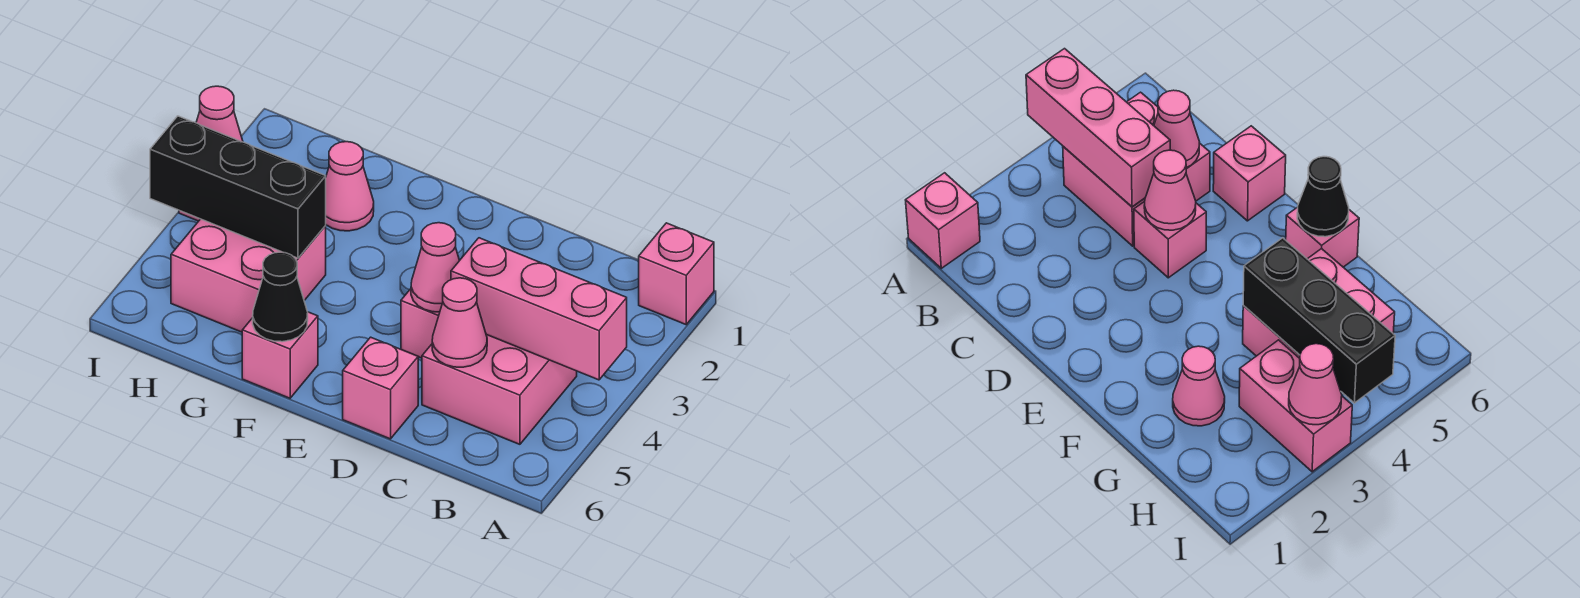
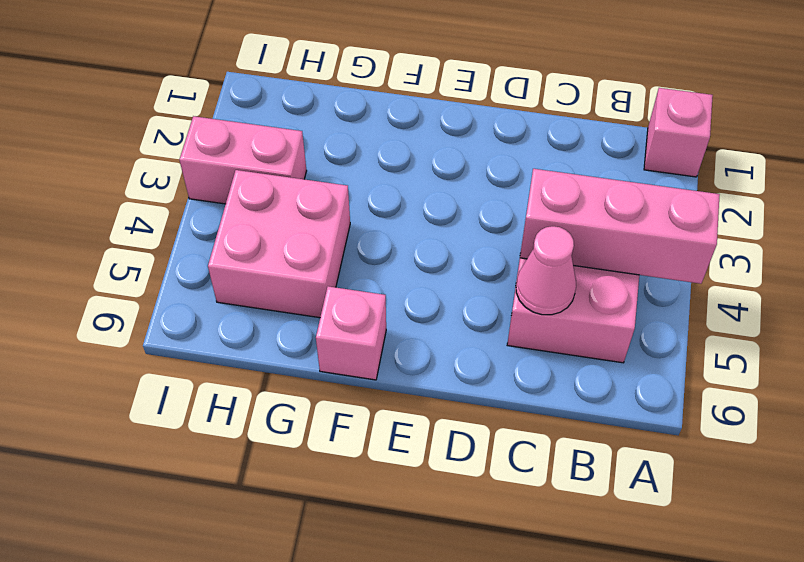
none -> pink brick D4 level 1
none -> pink brick D6 level 1
none -> pink cone G2 level 1

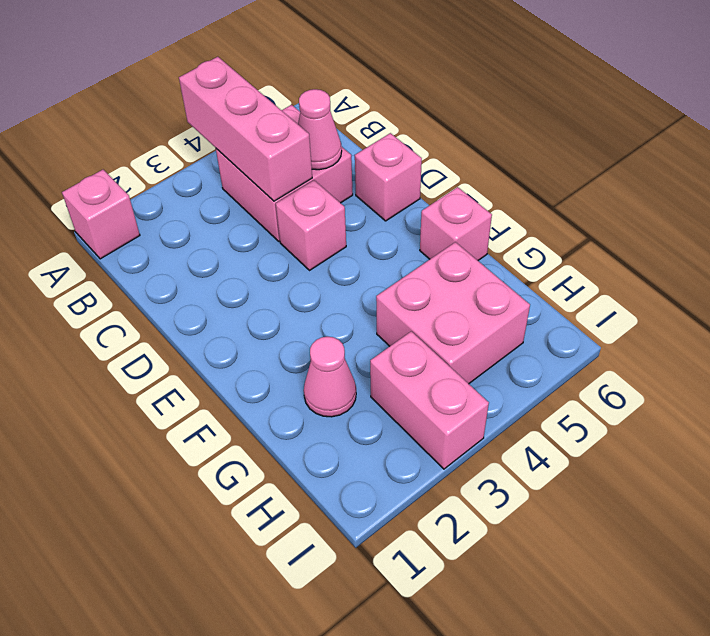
none -> pink cone D4 level 2
none -> black cone F6 level 2
none -> black brick G4:I4 level 2

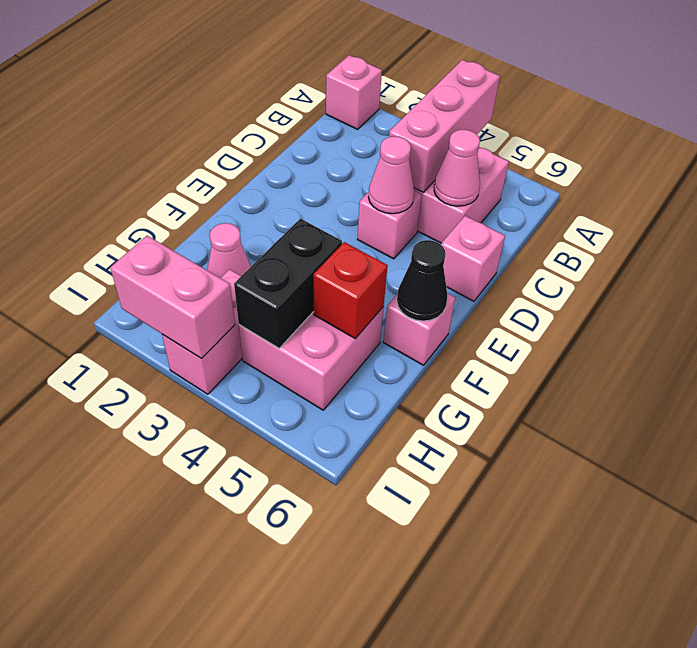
black brick G4:H4 level 2 -> black brick G4:I4 level 2
red brick G5 level 2 -> none
pink brick I2:I3 level 2 -> pink cone I3 level 2

